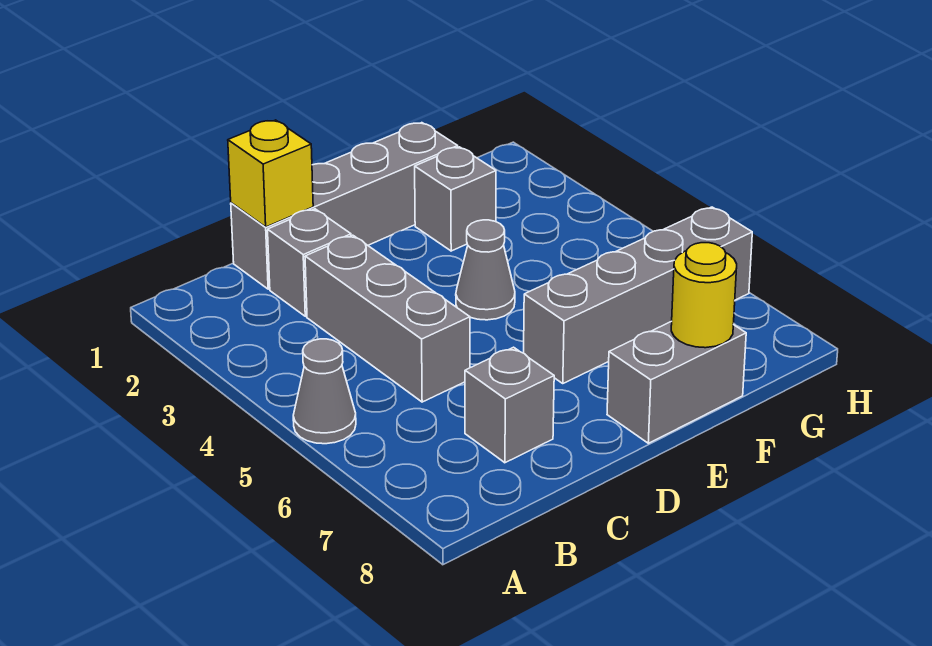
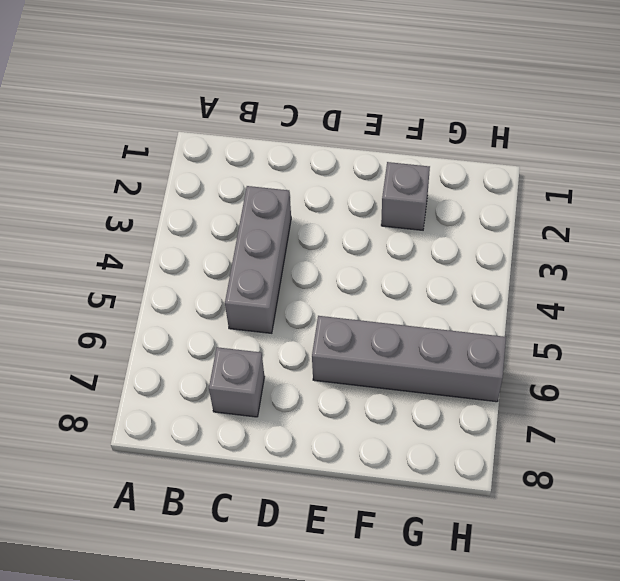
none -> grey cone A5 level 1
none -> grey brick C1:F1 level 1

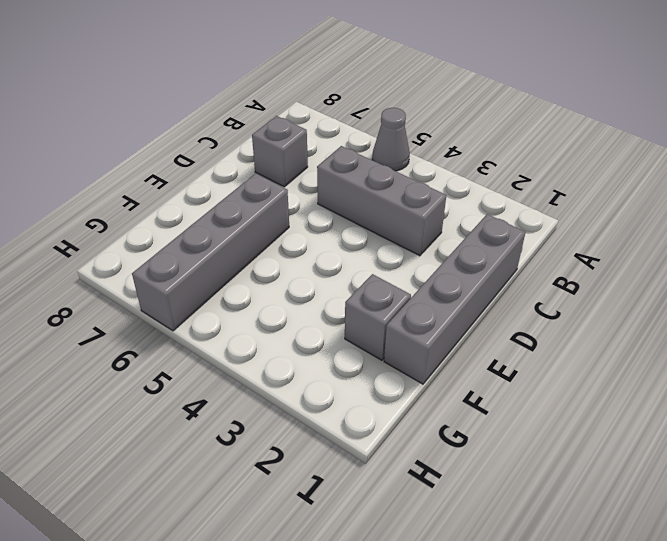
none -> grey brick C2 level 1
none -> grey cone E4 level 1

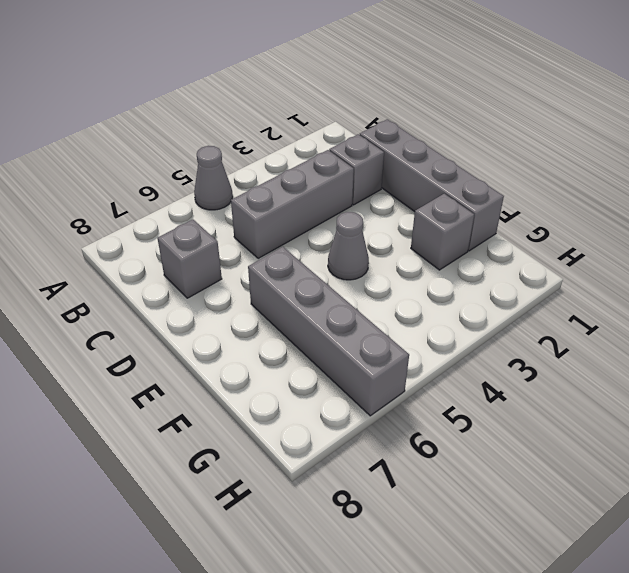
none -> grey brick E8:F8 level 1
none -> yellow brick C1 level 2

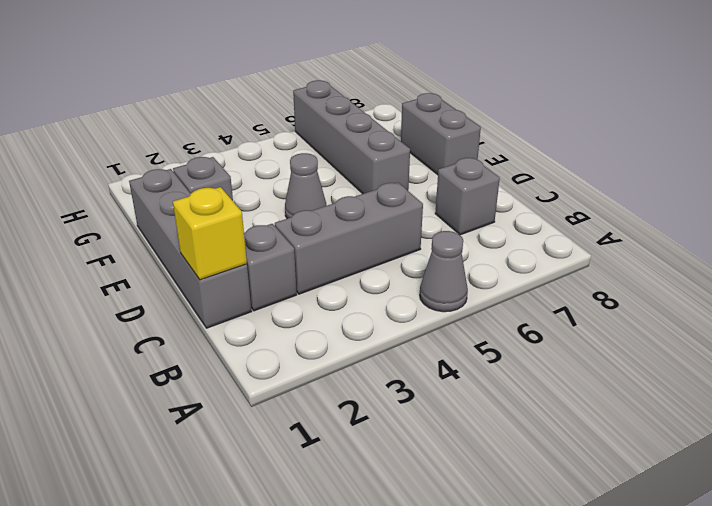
none -> yellow round brick F8 level 2

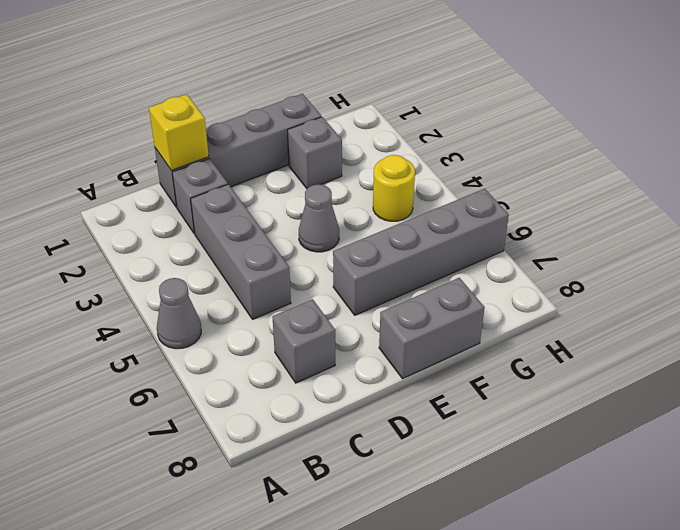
yellow round brick G4 level 1 -> yellow round brick F8 level 2

